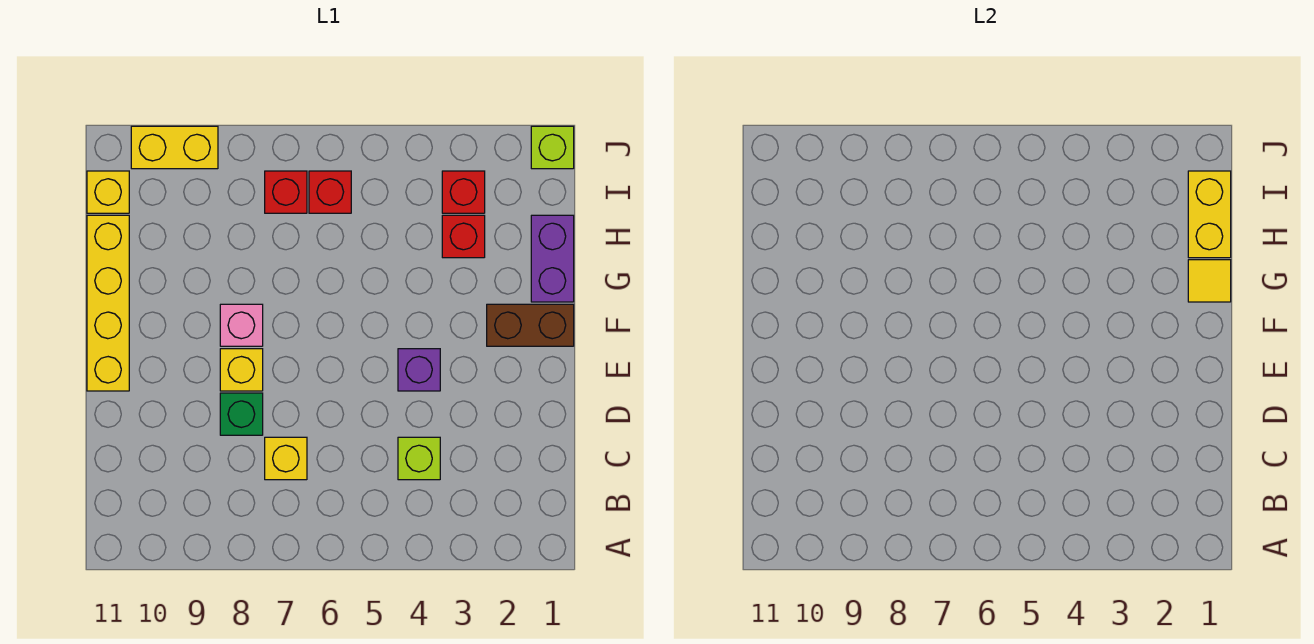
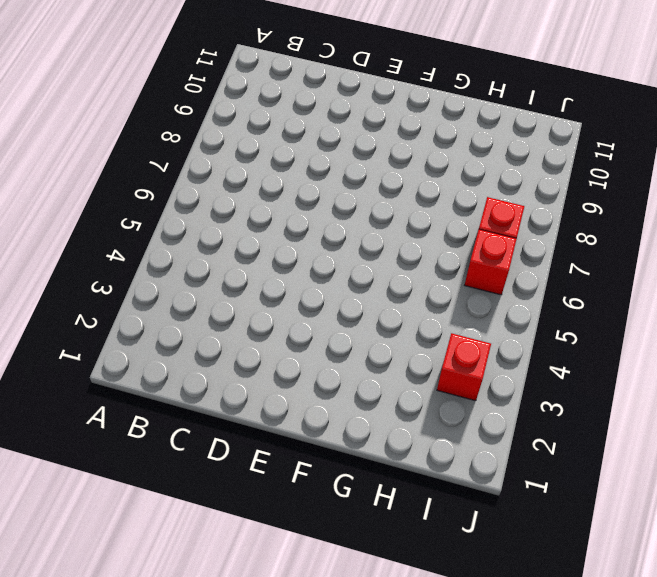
none -> lime brick C4 level 1
none -> yellow brick C7 level 1
none -> green brick D8 level 1

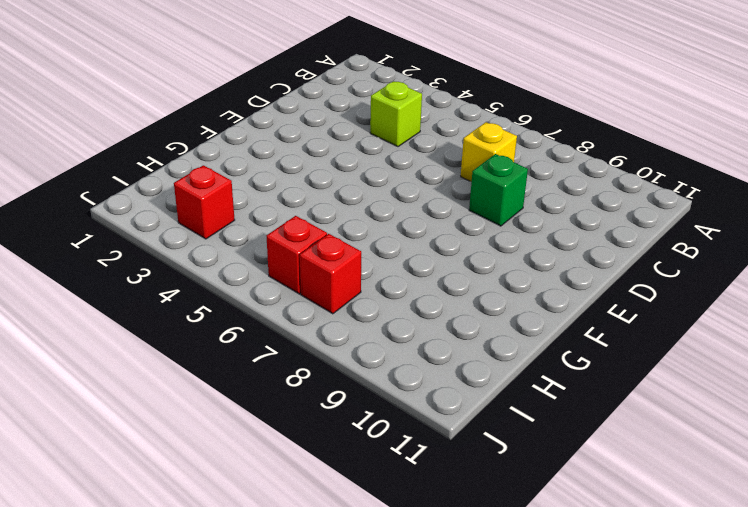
none -> purple brick E4 level 1
none -> yellow brick E8 level 1
none -> yellow brick E11:H11 level 1

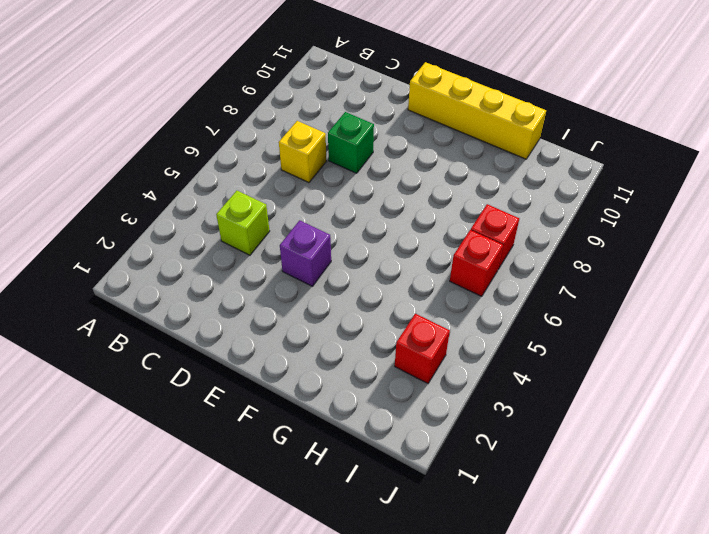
none -> yellow brick E8 level 1
none -> brown brick F1:F2 level 1
none -> pink brick F8 level 1

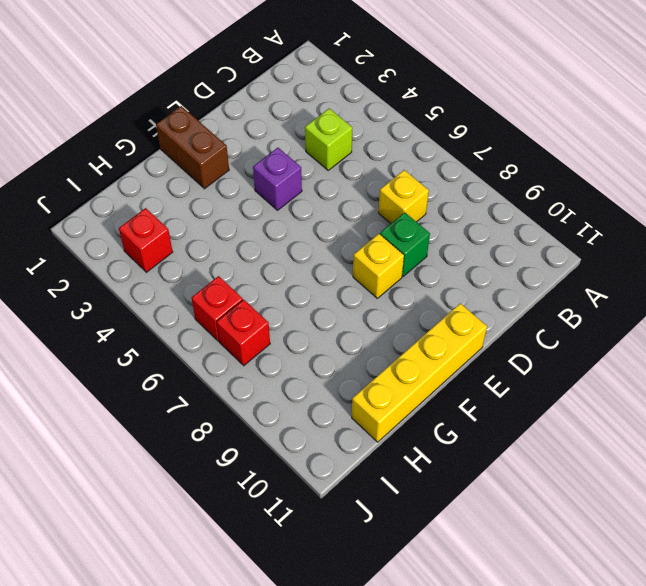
none -> pink brick F8 level 1
none -> purple brick G1:H1 level 1
none -> red brick H3 level 1

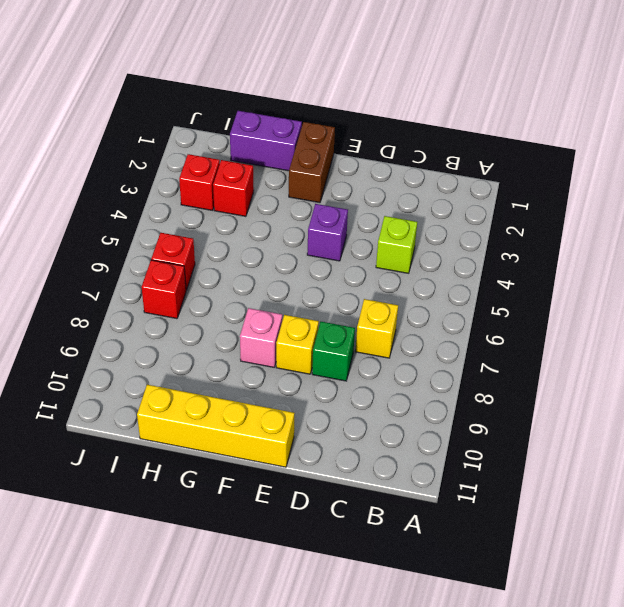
none -> yellow brick I11 level 1
none -> lime brick J1 level 1
none -> yellow brick J9:J10 level 1

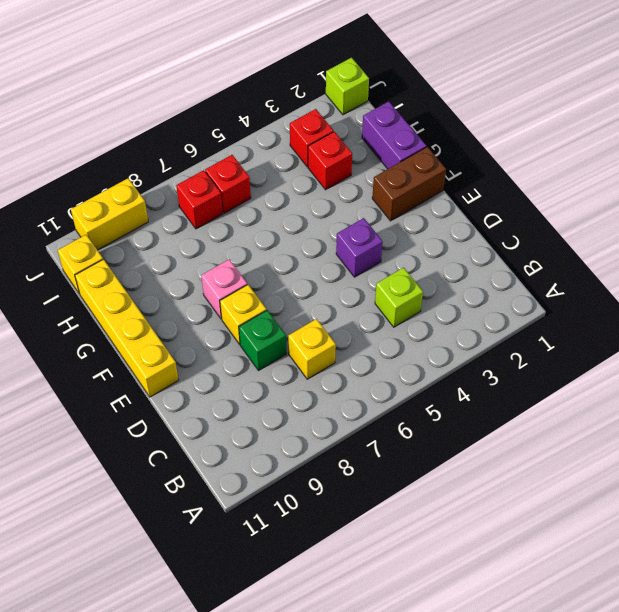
none -> yellow tile G1 level 2
none -> yellow brick H1:I1 level 2

